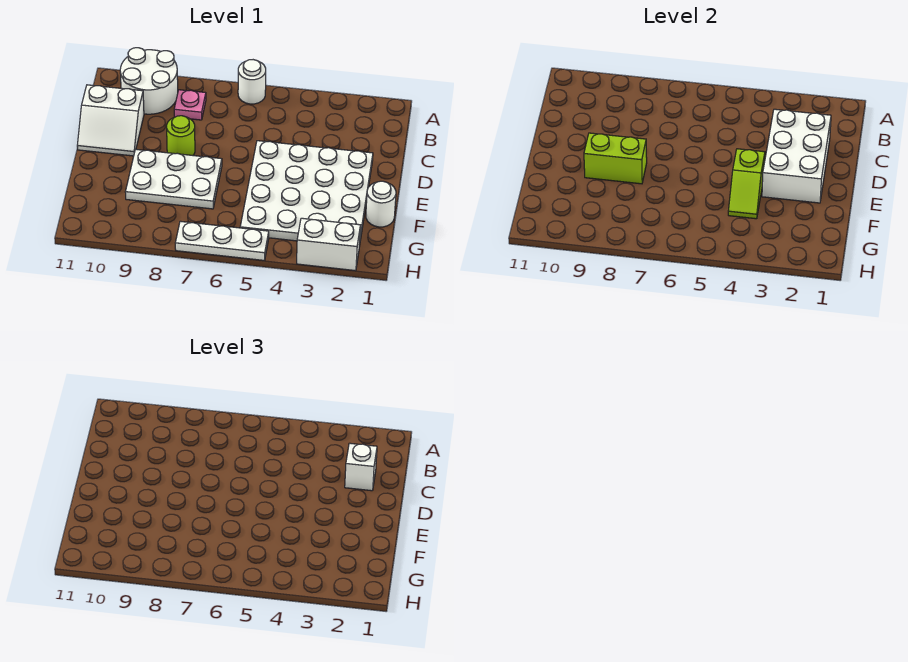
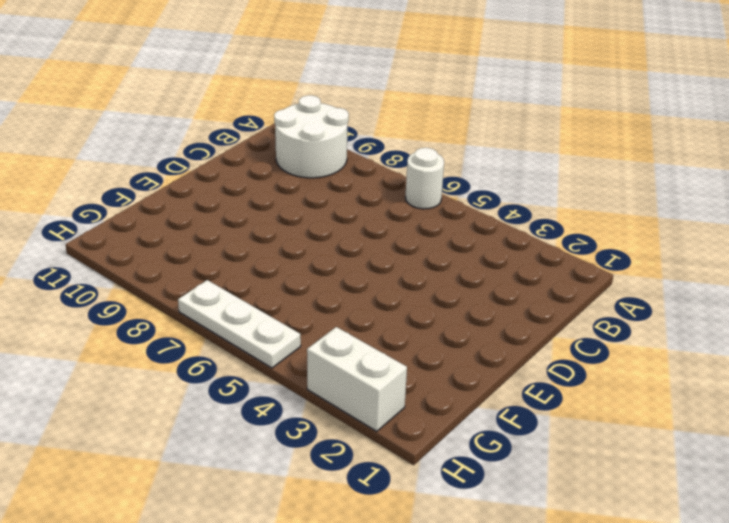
none -> pink plate B8 level 1
none -> white slope C10:D11 level 1 top C
none -> white plate D2:G5 level 1

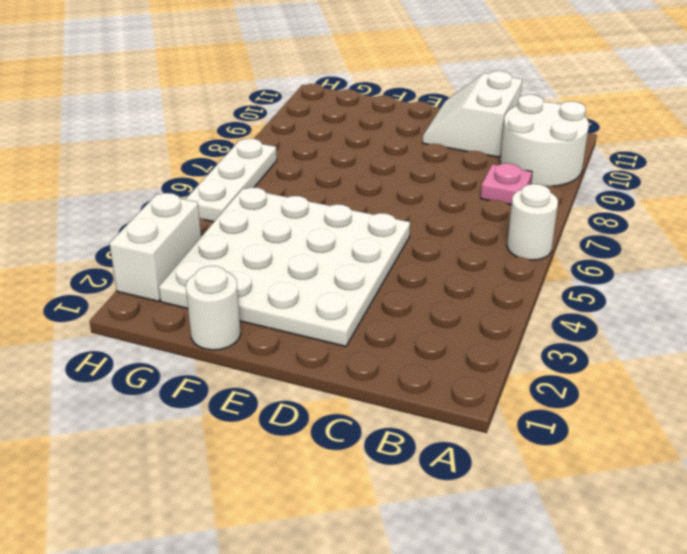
none -> lime round brick D8 level 1
none -> white plate E7:F9 level 1
none -> white brick C2:E3 level 2

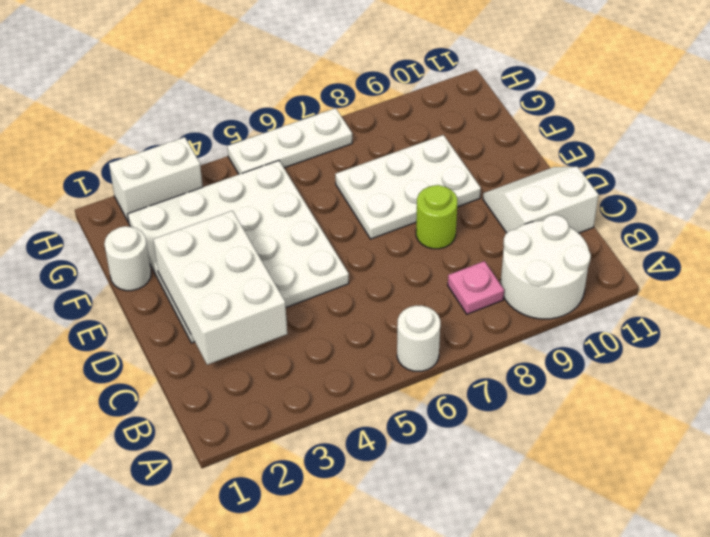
none -> lime slope E4:F4 level 2 top E
none -> lime brick E8:E9 level 2
none -> white brick C2 level 3

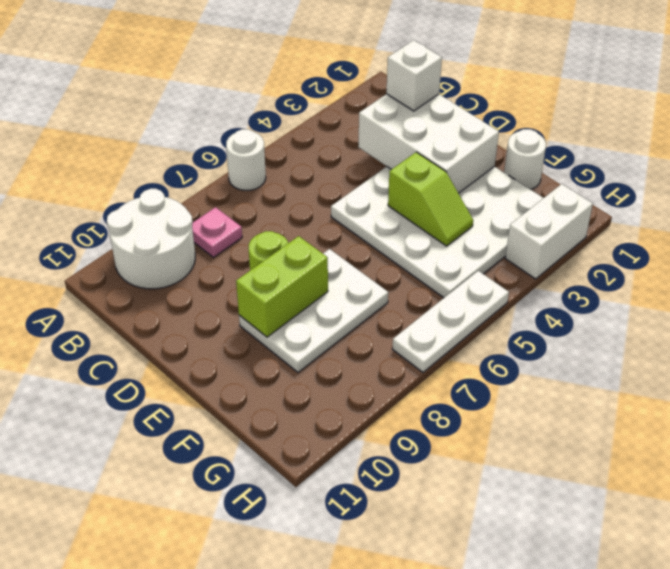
none -> white slope C10:D11 level 1 top C

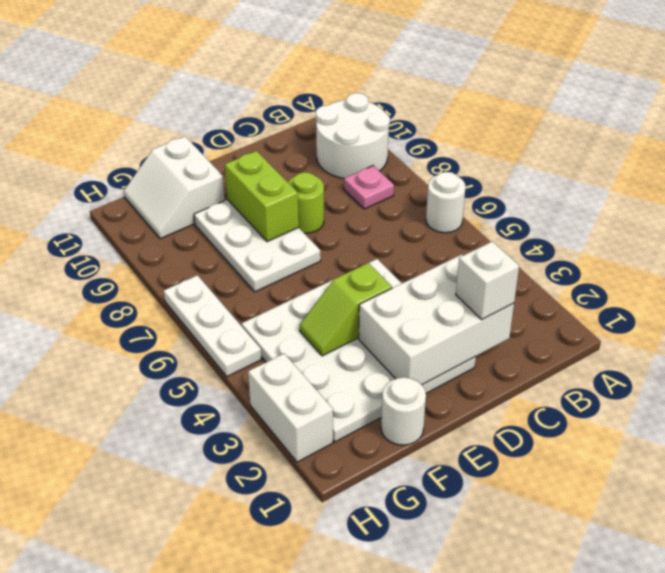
white slope F10:G11 level 1 top F -> white slope C10:D11 level 1 top C

